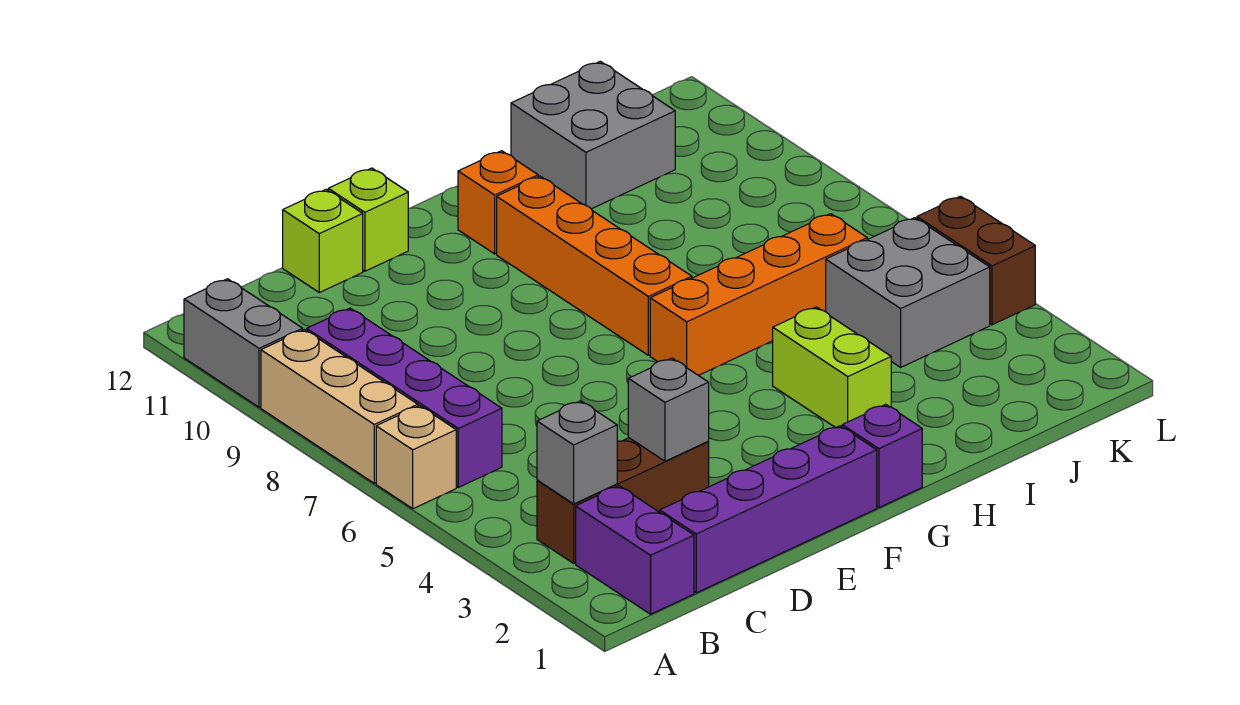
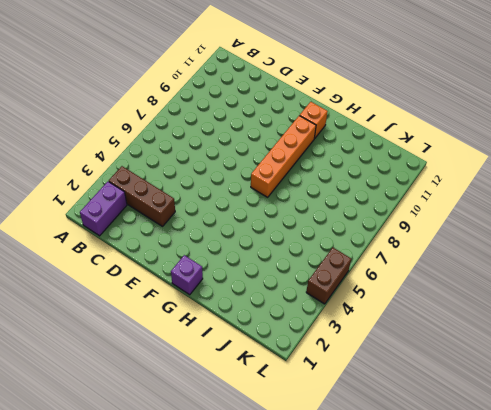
none -> tan brick A6 level 1
none -> tan brick A7:A9 level 1
none -> grey brick A10:A11 level 1

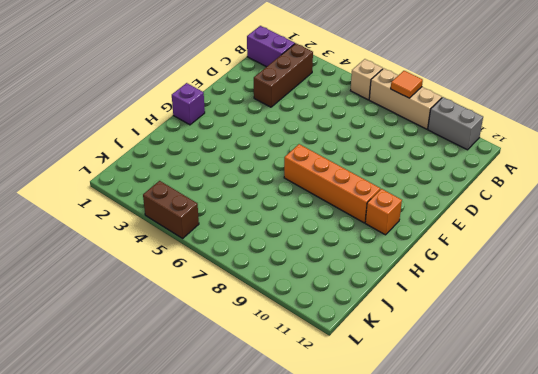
orange tile A8 level 2 -> none
none -> purple brick B6:B9 level 1
none -> purple brick C1:F1 level 1
none -> lime brick D12 level 1

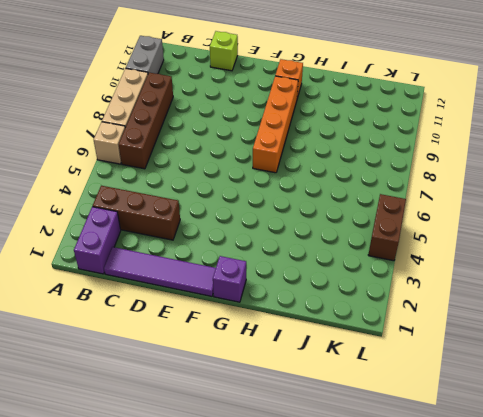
brown brick B6:B9 level 1 -> purple brick B6:B9 level 1
purple tile C1:F1 level 1 -> purple brick C1:F1 level 1
none -> lime brick E12 level 1
none -> orange brick G6:J6 level 1
none -> lime brick H3:H4 level 1

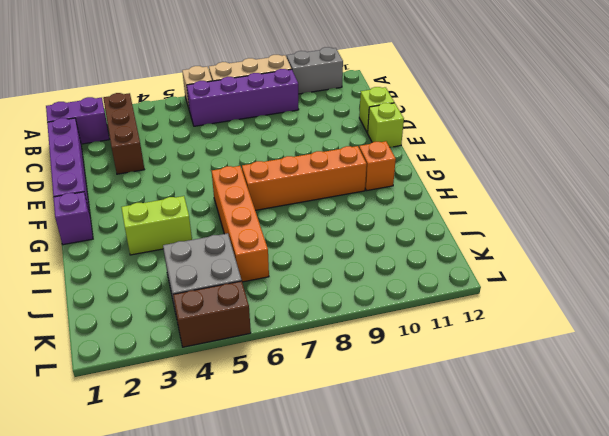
none -> grey brick I11:J12 level 1
none -> grey brick B3 level 2
none -> grey brick D3 level 2

